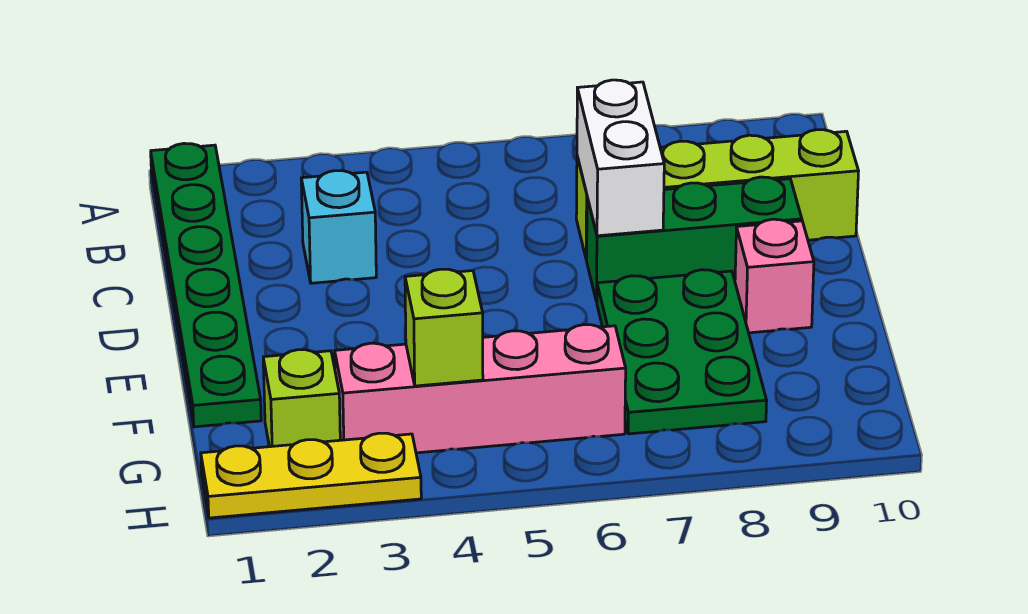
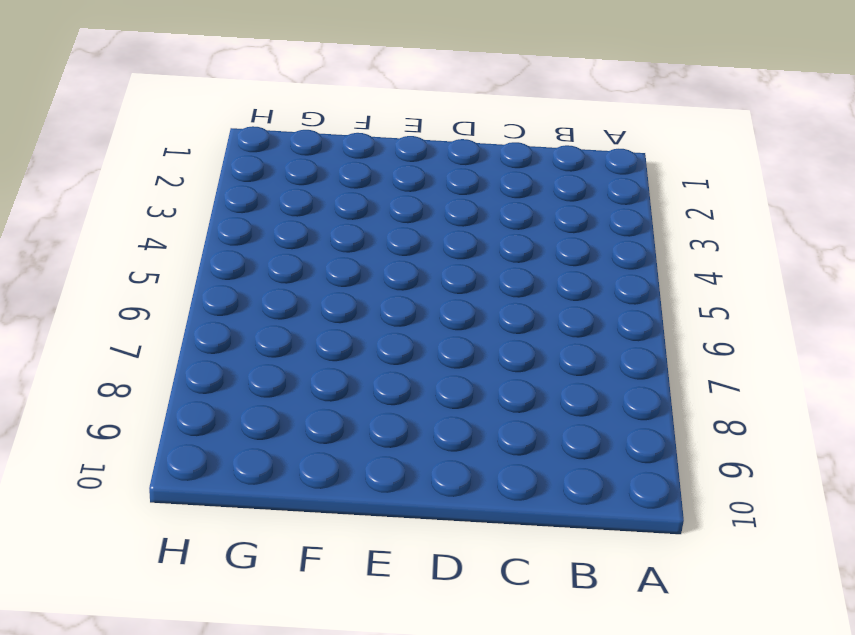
none -> green plate A1:F1 level 1
none -> cyan brick C3 level 1

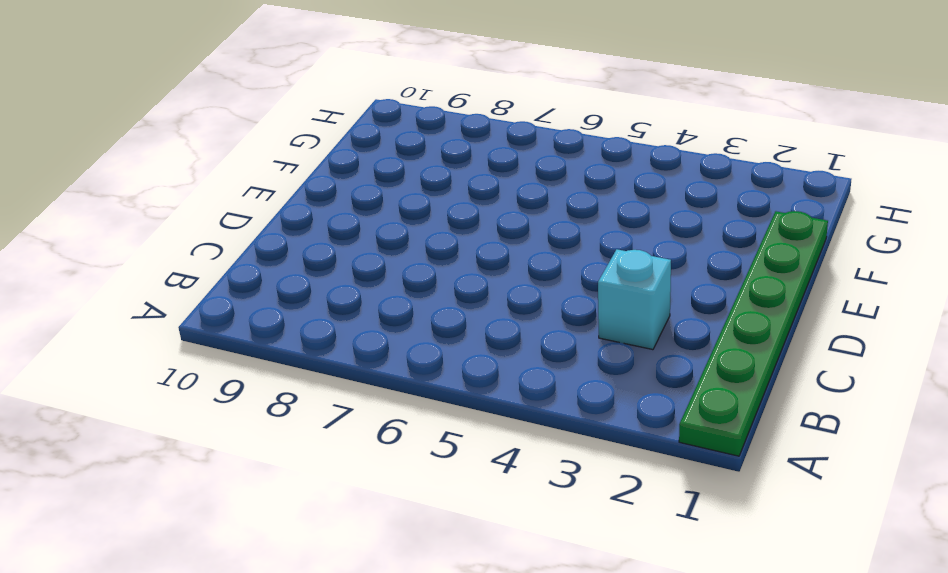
none -> lime brick C7:C10 level 1
none -> green brick D7:D9 level 1

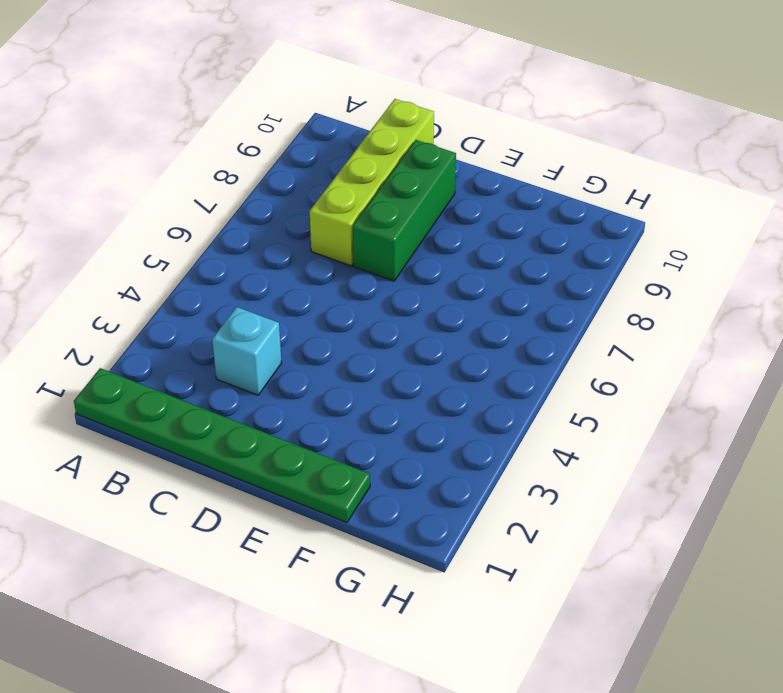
none -> green plate E7:G8 level 1
none -> pink brick E9 level 1

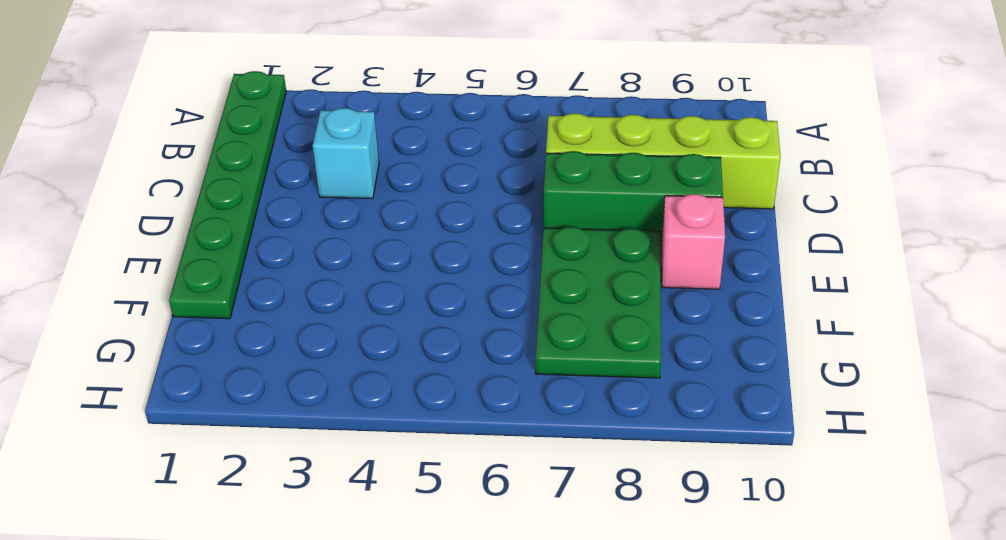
none -> lime brick G2 level 1
none -> pink brick G3:G6 level 1

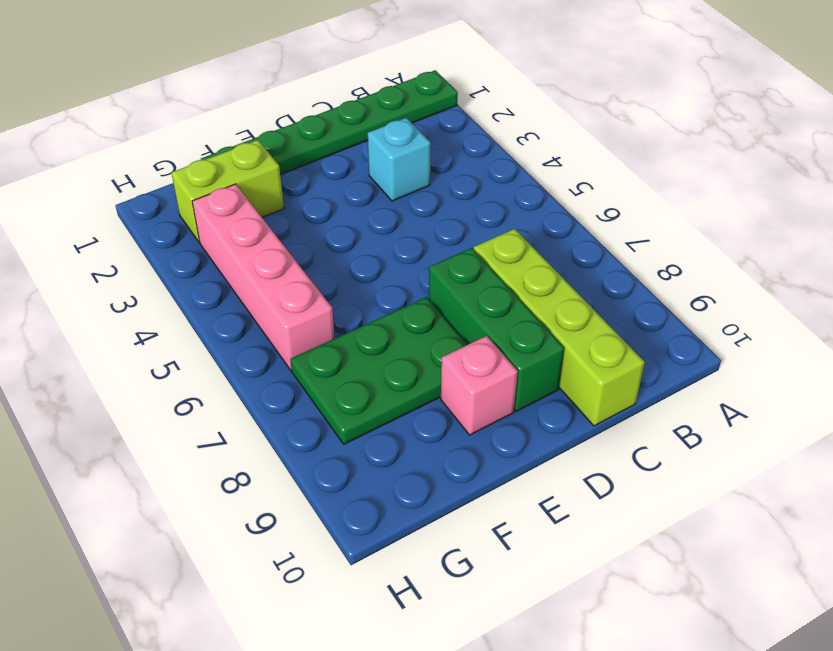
lime brick F2:G2 level 1 -> lime brick G2 level 1
none -> yellow plate H1:H3 level 1
none -> white brick C7:D7 level 2

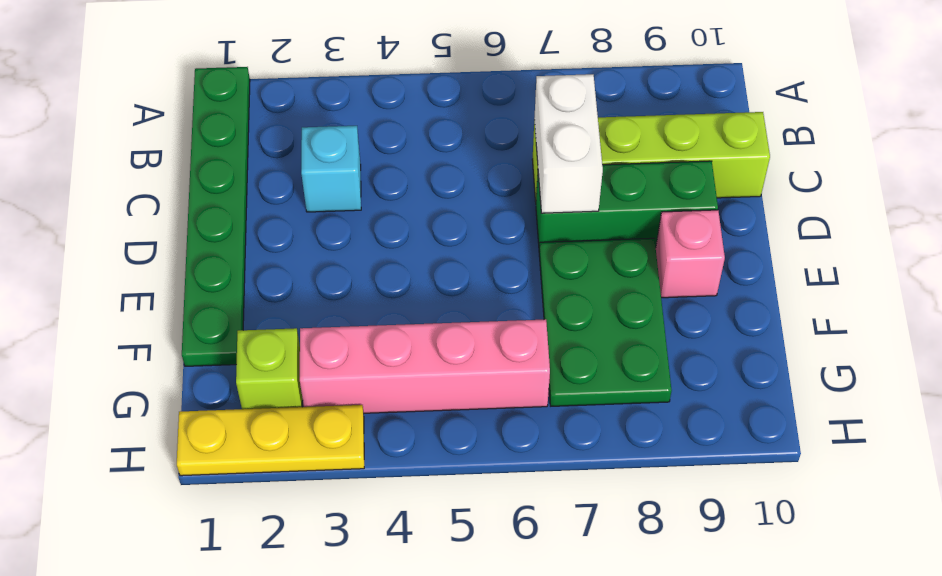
none -> lime brick G4 level 2

